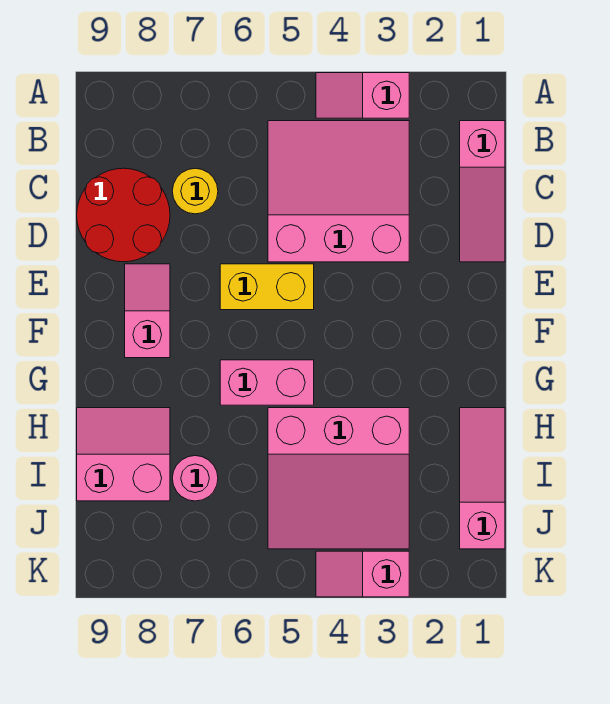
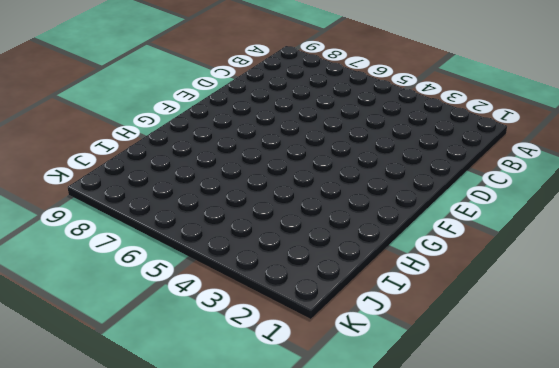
none -> pink slope A3:A4 level 1 top 3
none -> pink slope B1:D1 level 1 top B
none -> pink slope B3:D5 level 1 top D

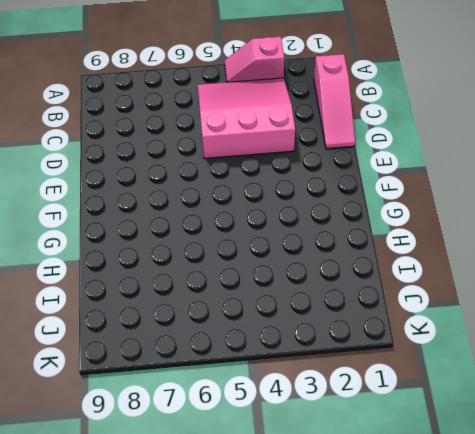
none -> yellow round brick C7 level 1
none -> red round brick C8:D9 level 1
none -> yellow brick E5:E6 level 1

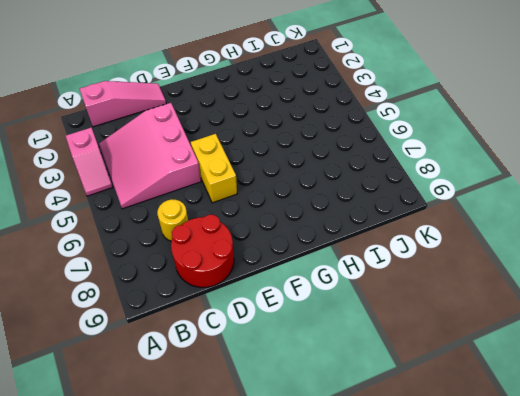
none -> pink slope E8:F8 level 1 top F
none -> pink brick G5:G6 level 1
none -> pink slope H1:J1 level 1 top J

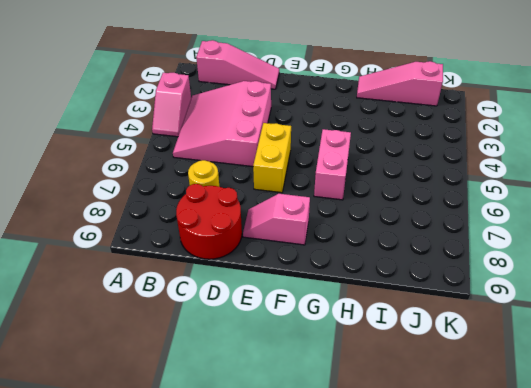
none -> pink slope H3:J5 level 1 top H
none -> pink slope H8:I9 level 1 top I
none -> pink round brick I7 level 1

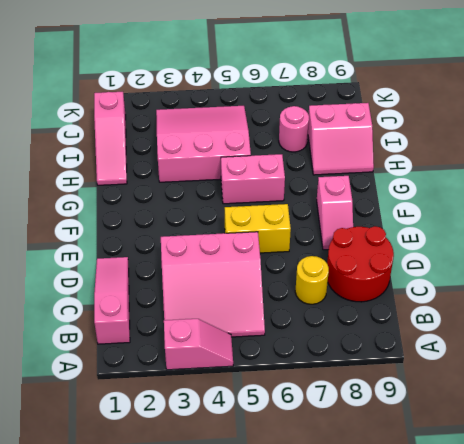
none -> pink slope K3:K4 level 1 top 3

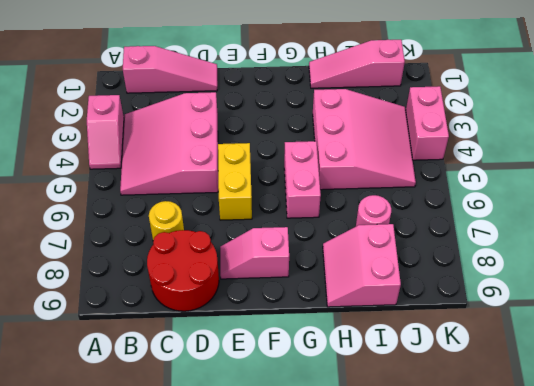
pink brick K3:K4 level 1 -> pink slope K3:K4 level 1 top 3

